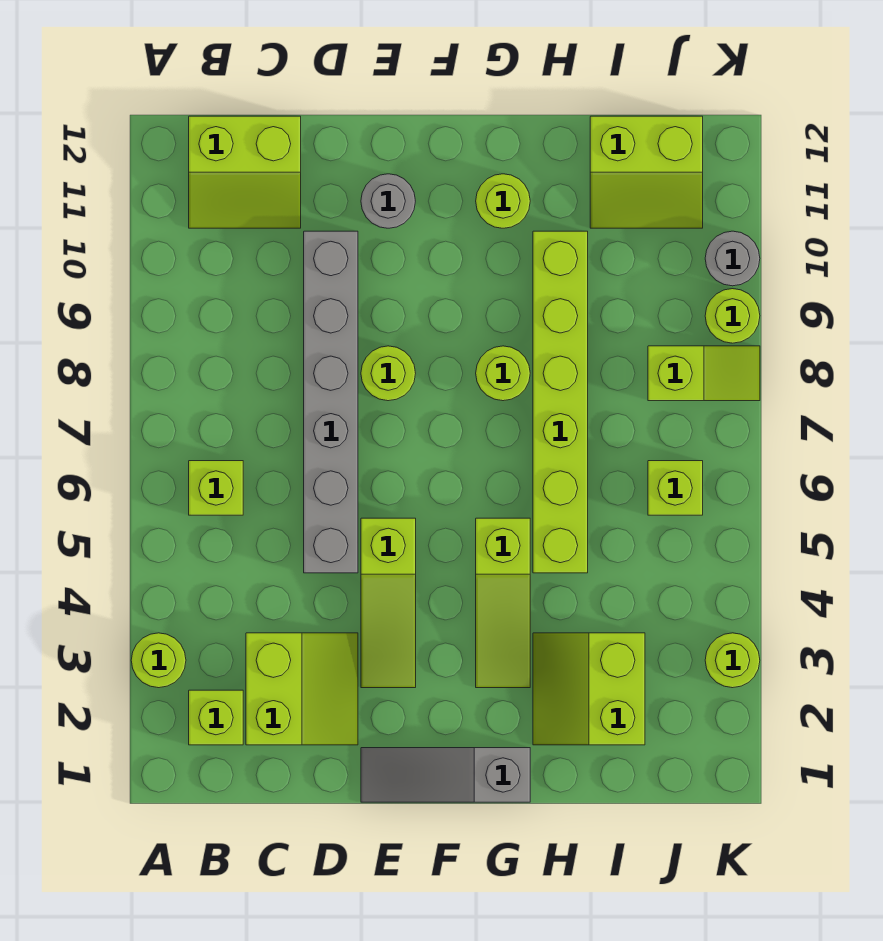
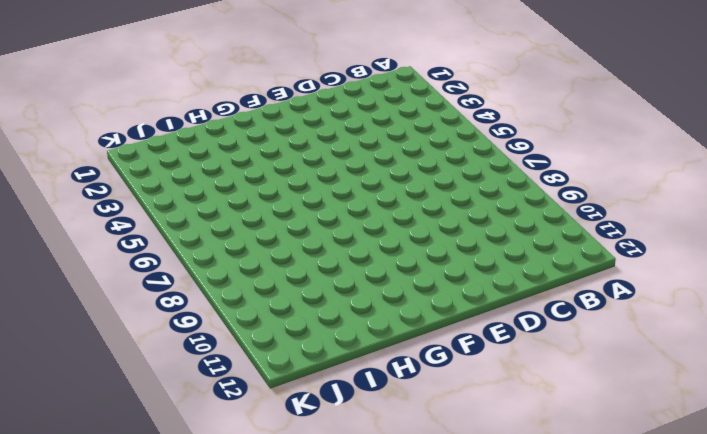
none -> lime round brick A3 level 1
none -> lime brick B2 level 1
none -> lime brick B6 level 1

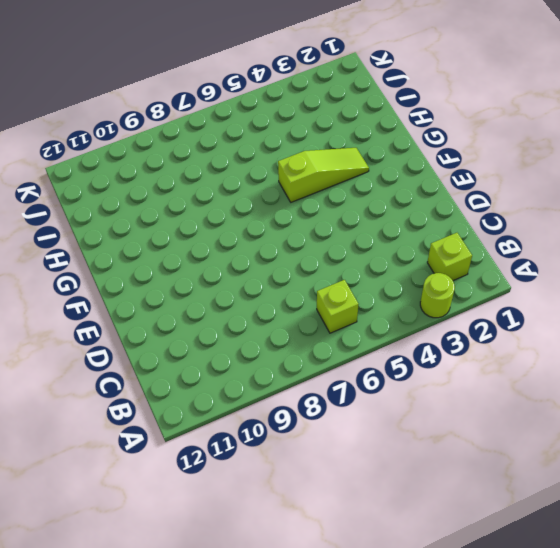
none -> lime slope B11:C12 level 1 top 12
none -> lime slope C2:D3 level 1 top C
none -> grey brick D5:D10 level 1

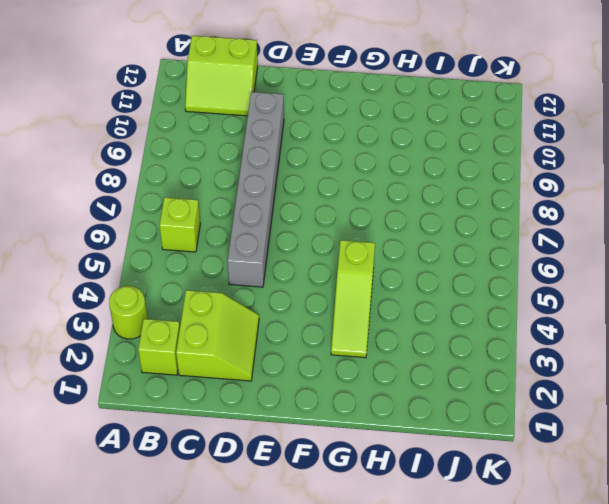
none -> grey slope E1:G1 level 1 top G
none -> lime slope E3:E5 level 1 top 5
none -> lime round brick E8 level 1

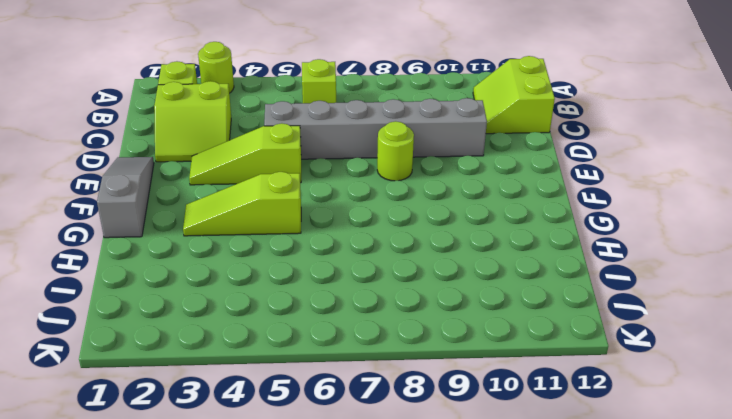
none -> grey round brick E11 level 1
none -> lime round brick G8 level 1
none -> lime round brick G11 level 1

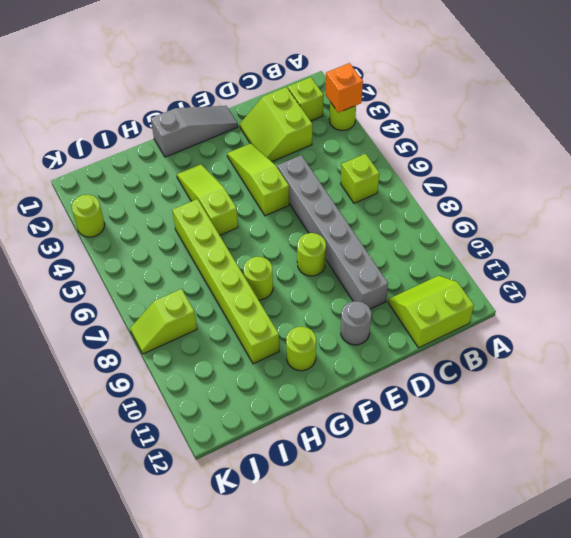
orange brick A3 level 2 -> none
none -> lime slope H2:I3 level 1 top I
none -> lime slope I11:J12 level 1 top 12
none -> lime brick J6 level 1

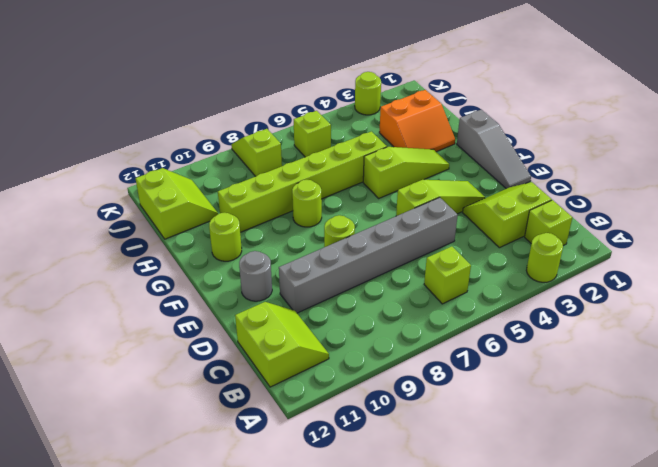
orange slope H2:I3 level 1 top I -> lime slope H2:I3 level 1 top I
none -> lime round brick K9 level 1
none -> grey round brick K10 level 1

